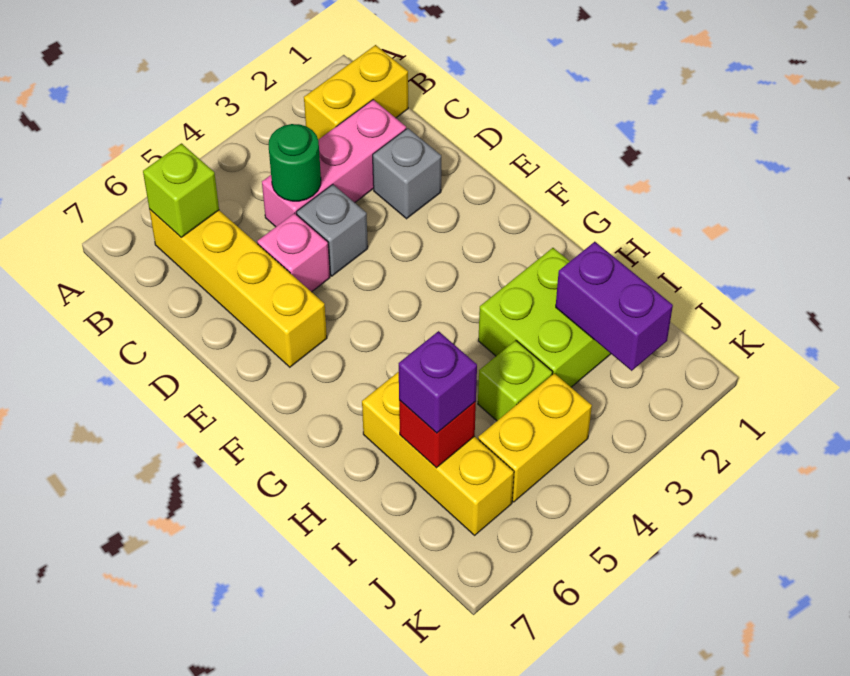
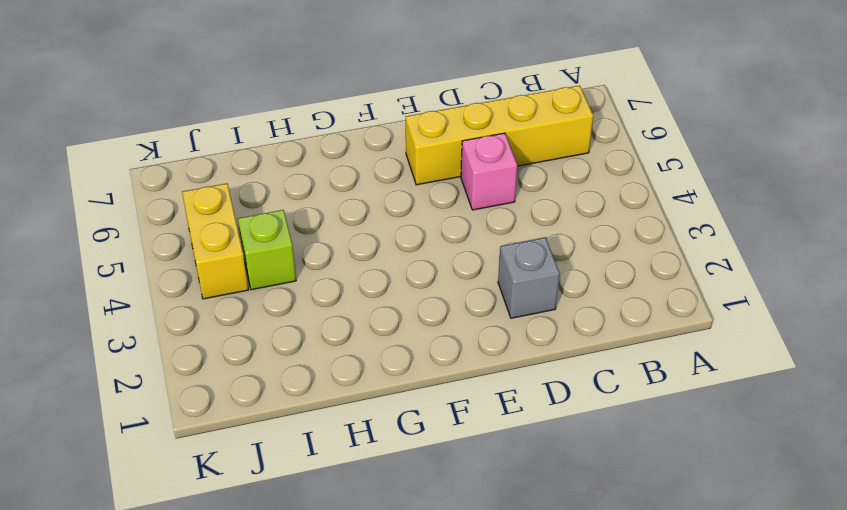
none -> yellow brick B1:B2 level 1
none -> pink brick C2:C4 level 1
none -> grey brick D4 level 1

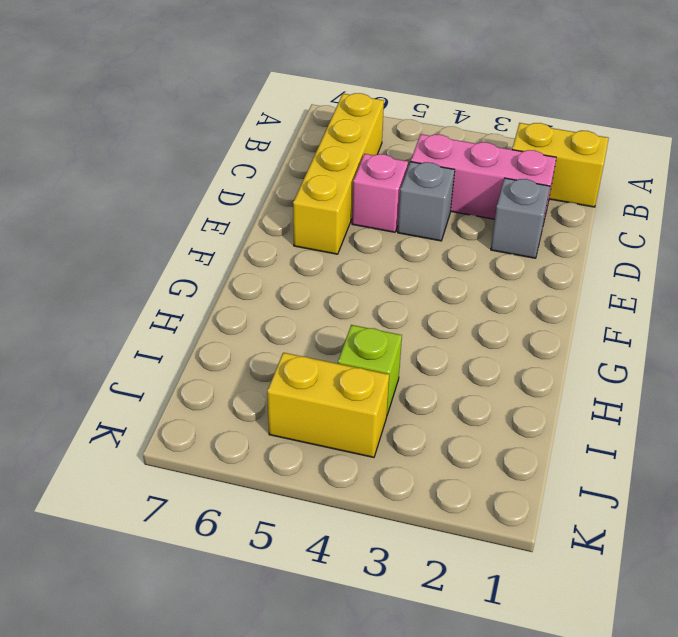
none -> lime brick H2:I3 level 1
none -> yellow brick H6:J6 level 1
none -> lime brick B6 level 2

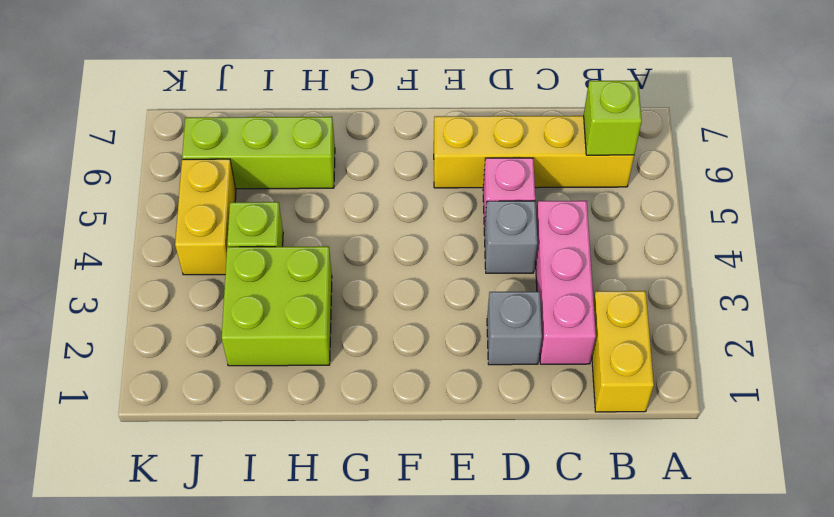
lime brick H6:J6 level 1 -> yellow brick H6:J6 level 1
none -> green round brick C4 level 2
none -> purple brick I2:J2 level 2
none -> red brick I6 level 2

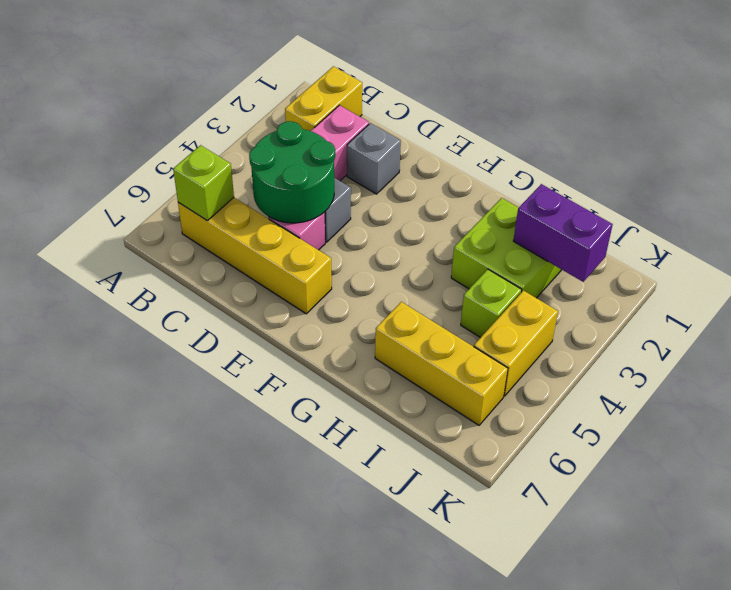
green round brick C4:D5 level 2 -> green round brick C4 level 2
none -> red brick I6 level 2
none -> purple brick I6 level 3

